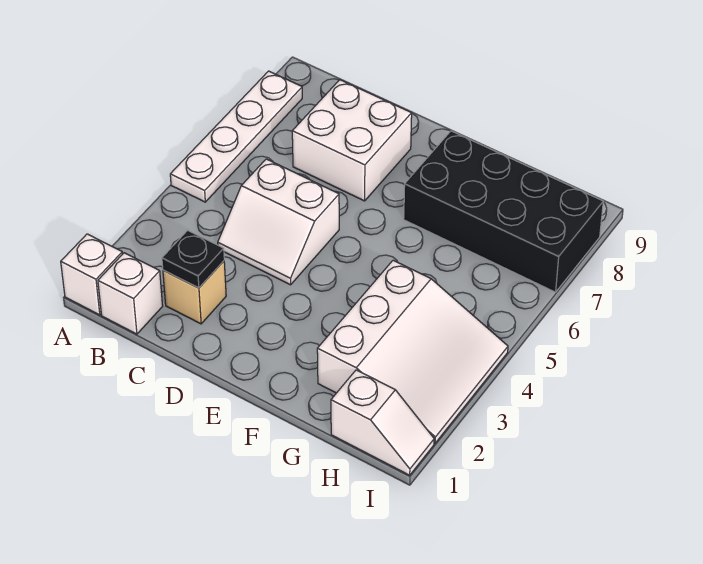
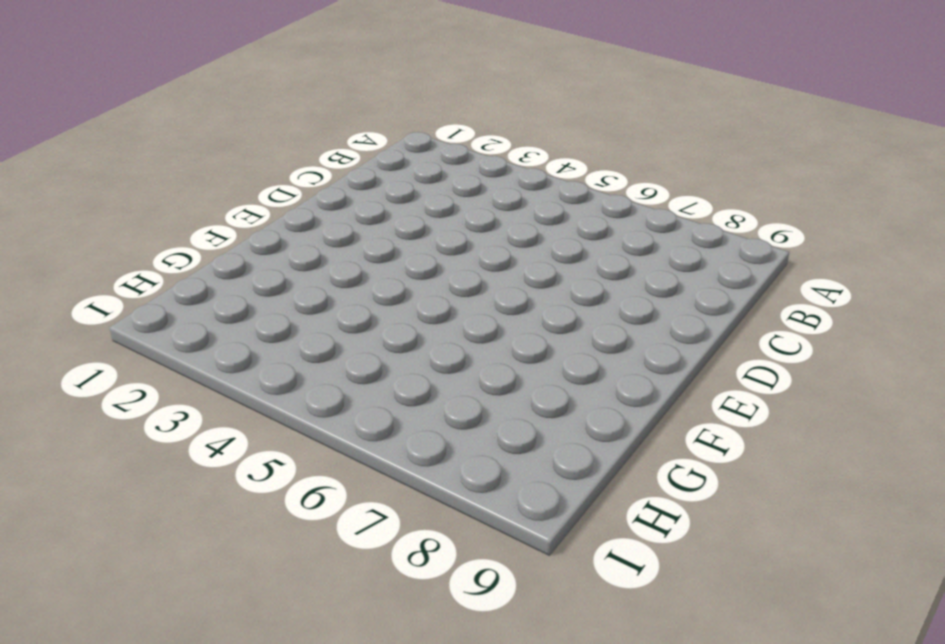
none -> white brick A1 level 1
none -> white plate A5:A8 level 1

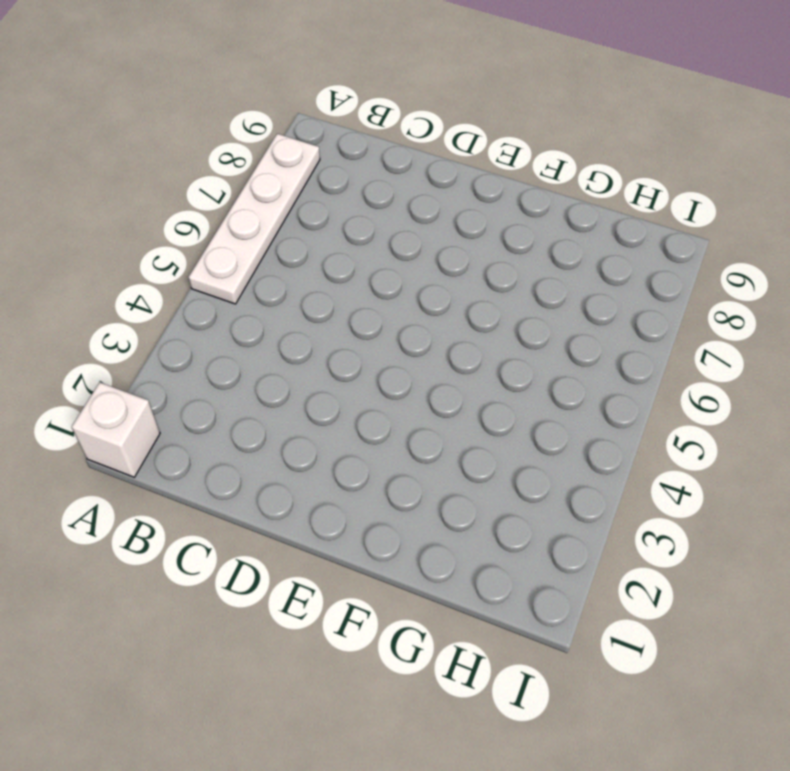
none -> white brick B1 level 1
none -> tan brick C2 level 1

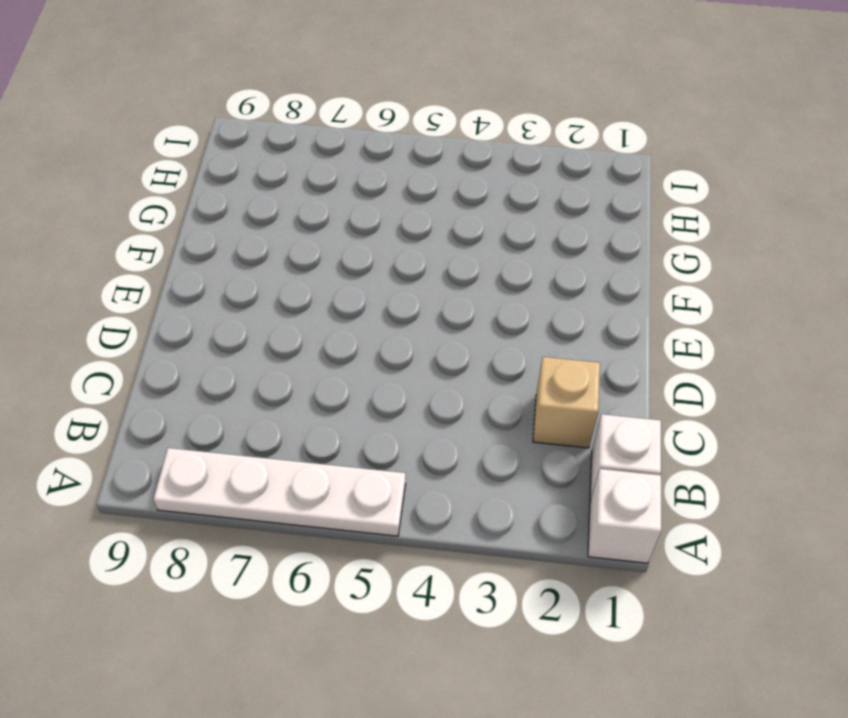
none -> white slope C4:D5 level 1 top 5
none -> white brick C7:D8 level 1

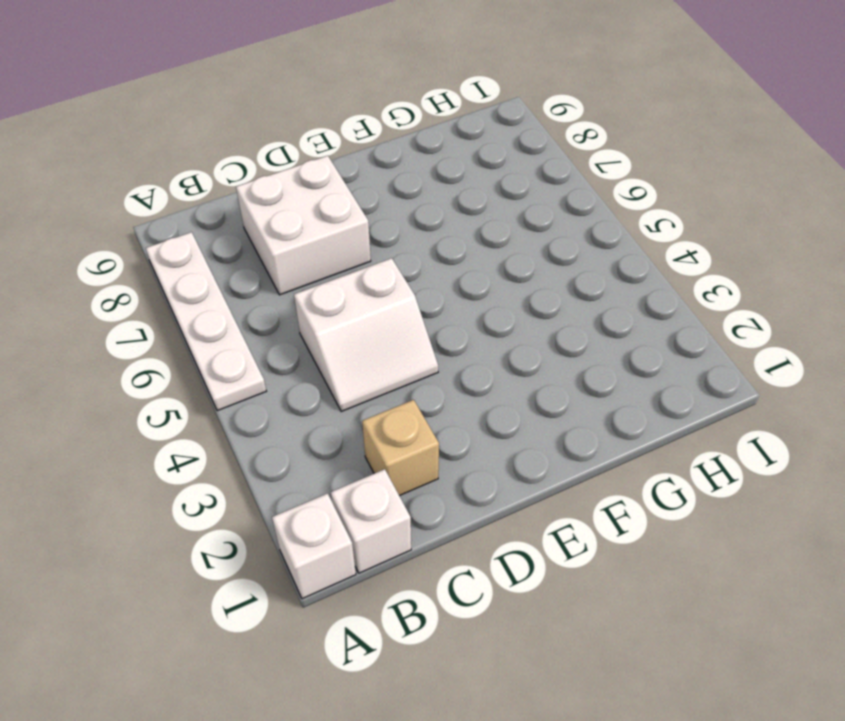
none -> black brick F7:I8 level 1
none -> white slope G2:I4 level 1 top G

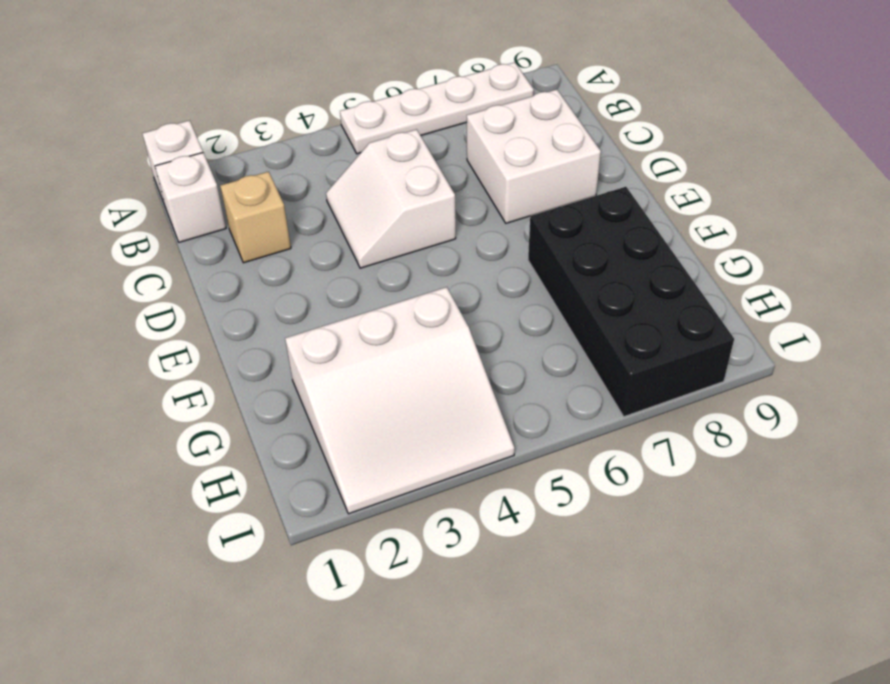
none -> white slope H1:I1 level 1 top H
none -> black plate C2 level 2

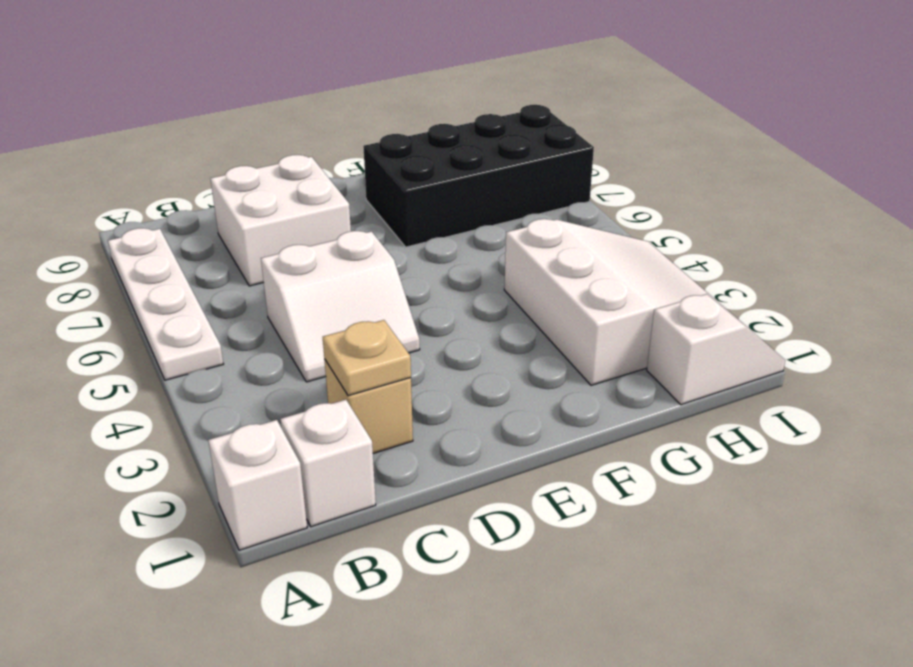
tan plate C2 level 2 -> black plate C2 level 2

